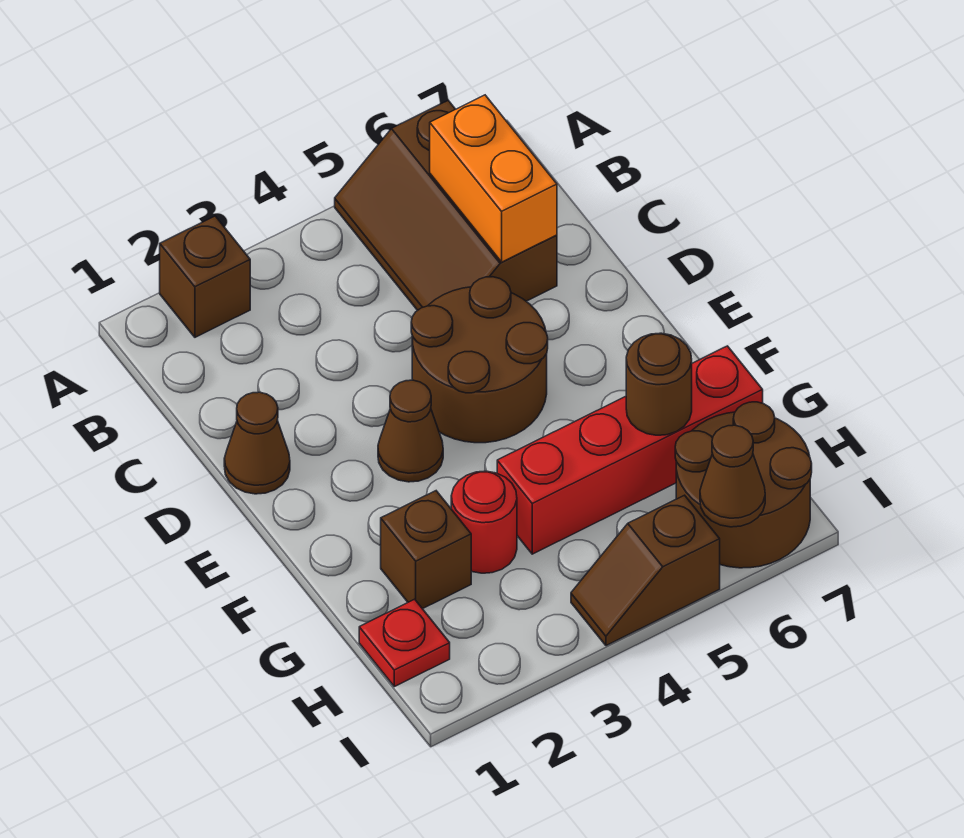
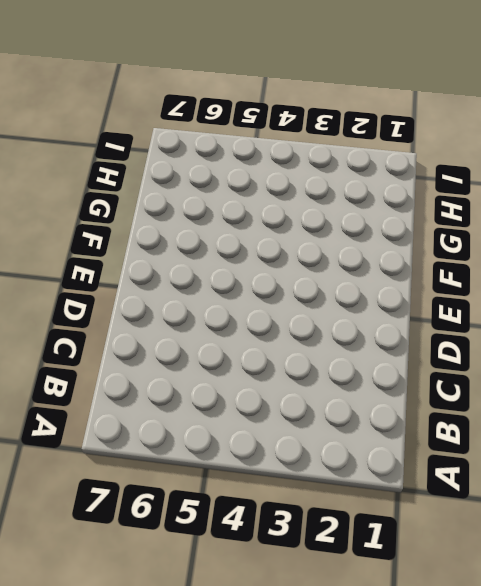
none -> brown brick A2 level 1
none -> brown slope A5:C6 level 1 top 6
none -> brown cone D1 level 1

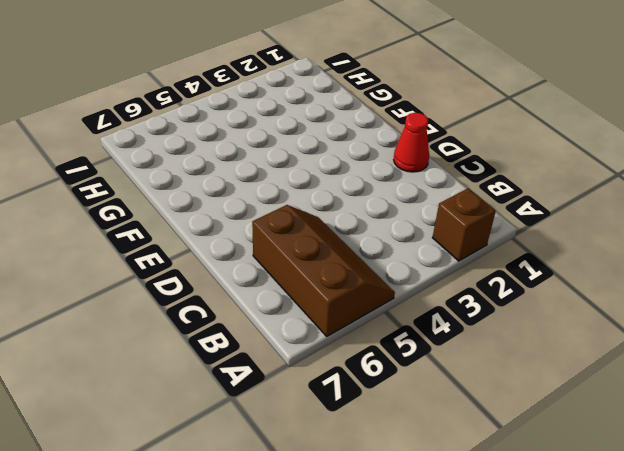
red cone D1 level 1 -> brown cone D1 level 1
none -> brown round brick D4:E5 level 1
none -> brown cone E3 level 1
none -> brown brick G2 level 1

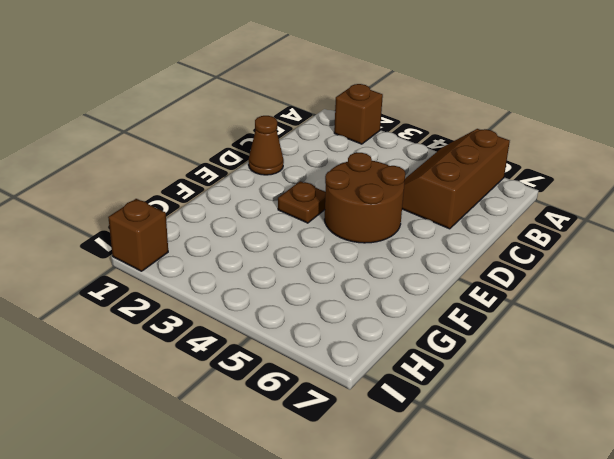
brown plate E3 level 1 -> brown cone E3 level 1
brown brick I1 level 1 -> brown brick G2 level 1
none -> red round brick G3 level 1
none -> red brick G4:G7 level 1
none -> red plate H1 level 1

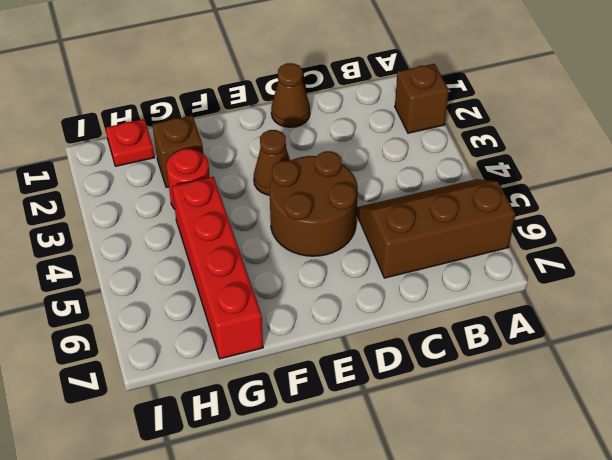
none -> brown round brick H6:I7 level 1
none -> brown slope I4:I5 level 1 top 5
none -> orange brick B6:C6 level 2

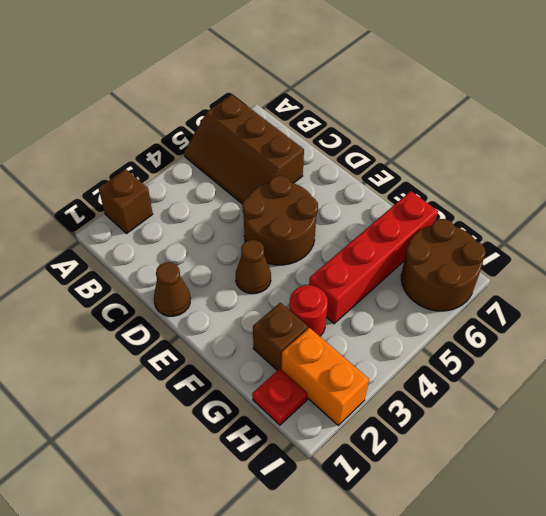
orange brick H2:I2 level 1 -> orange brick B6:C6 level 2
none -> brown slope I4:I5 level 1 top 5
none -> brown round brick G6 level 2
none -> brown cone I6 level 2

